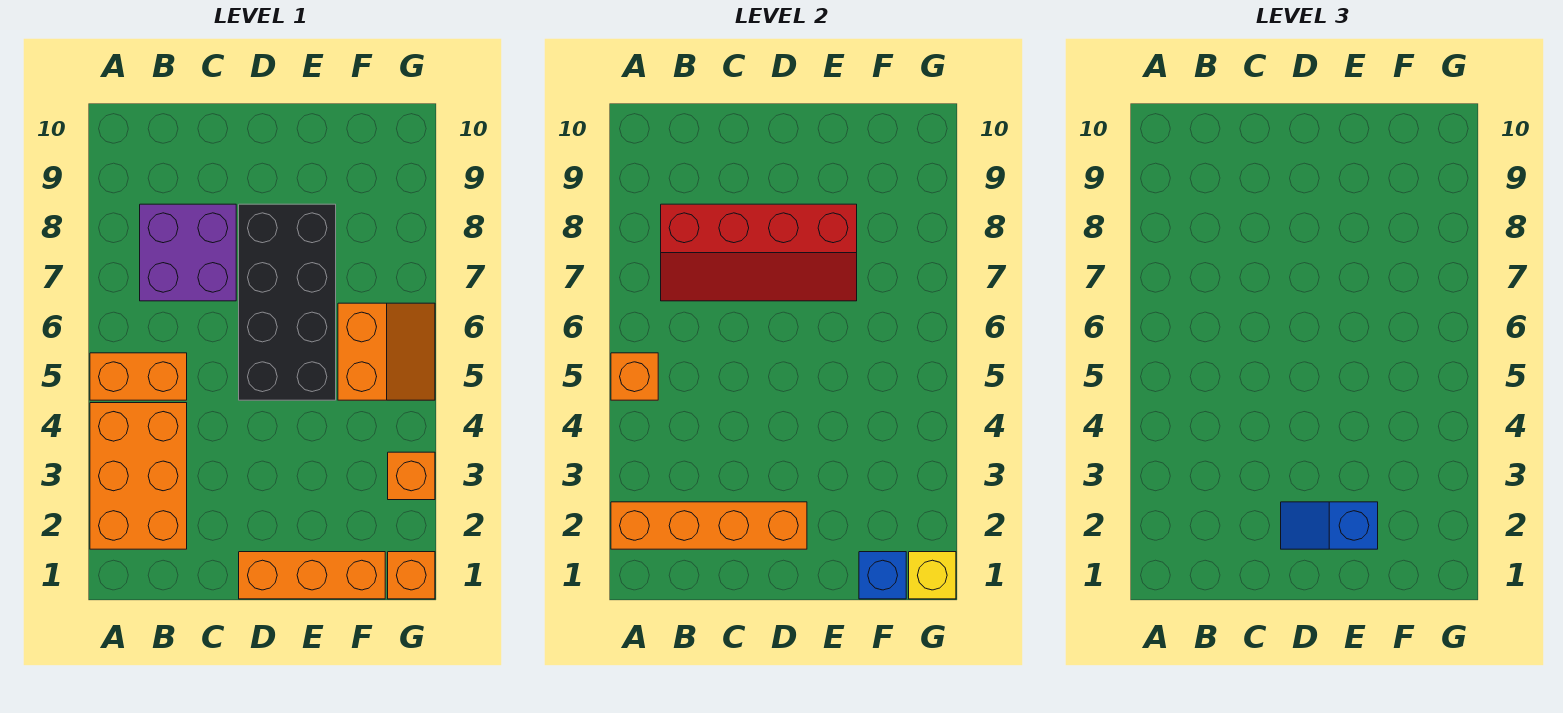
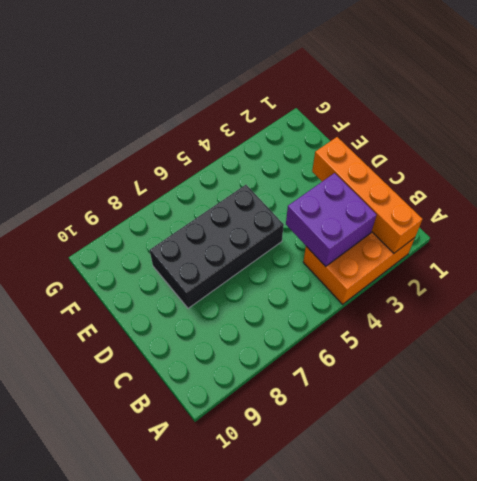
purple brick B3:C4 level 2 -> purple brick B7:C8 level 1
none -> orange brick A5:B5 level 1
none -> orange brick D1:F1 level 1
none -> orange slope F5:G6 level 1 top F

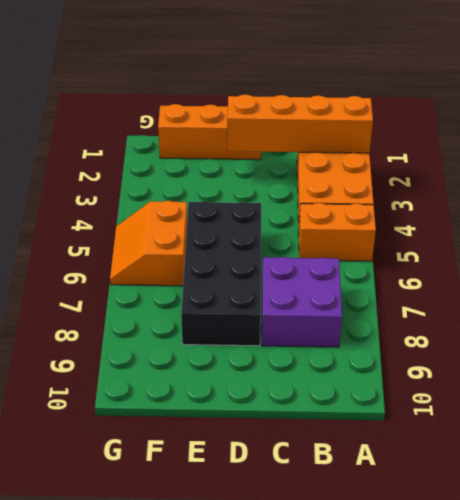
none -> orange brick G1 level 1
none -> orange brick G3 level 1
none -> orange brick A5 level 2

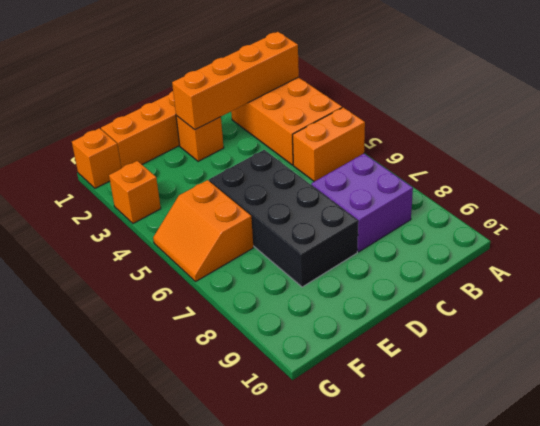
orange brick D2 level 1 -> orange brick A5 level 2
none -> red slope B7:E8 level 2 top 8
none -> blue brick F1 level 2
none -> yellow brick G1 level 2

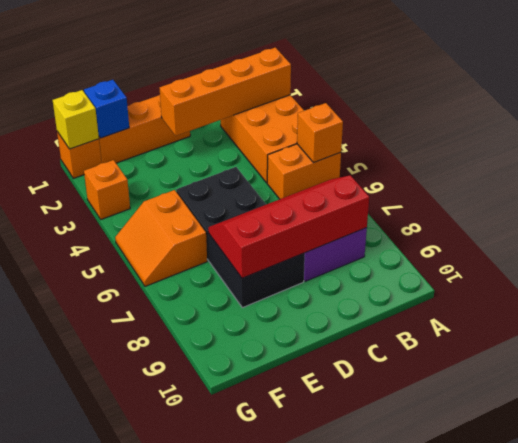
none -> blue slope D2:E2 level 3 top E

